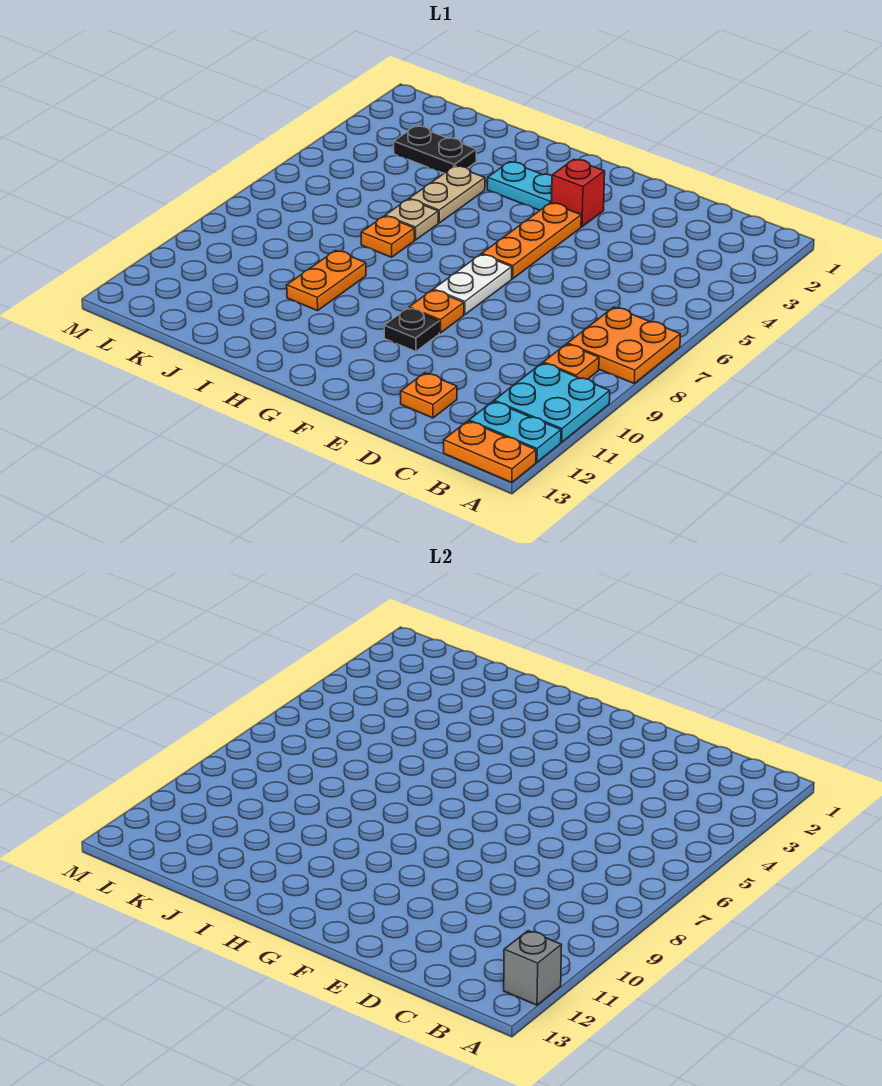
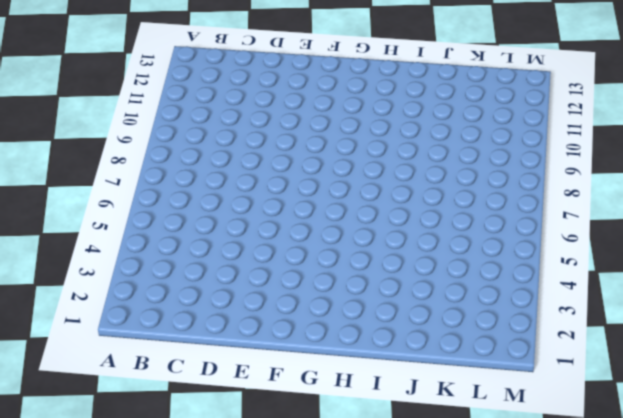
none -> orange plate A7:B8 level 1
none -> cyan plate A10:B11 level 1
none -> cyan plate A12:B12 level 1

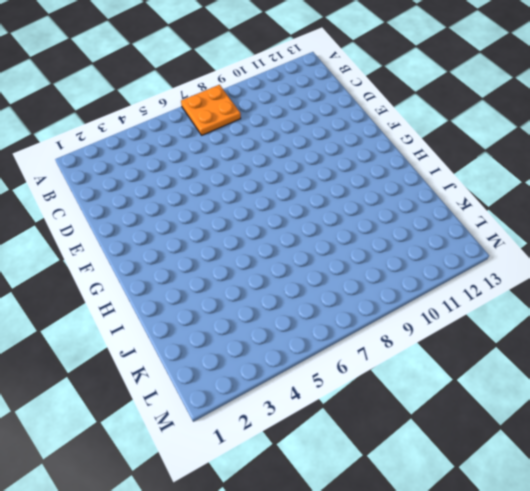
none -> cyan plate A10:B11 level 1
none -> cyan plate A12:B12 level 1
none -> orange plate A13:B13 level 1

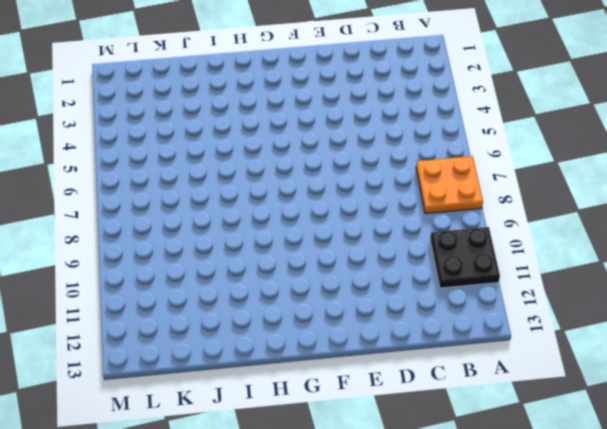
black plate A10:B11 level 1 -> cyan plate A10:B11 level 1
none -> cyan plate A12:B12 level 1
none -> orange plate A13:B13 level 1
none -> orange plate B9 level 1

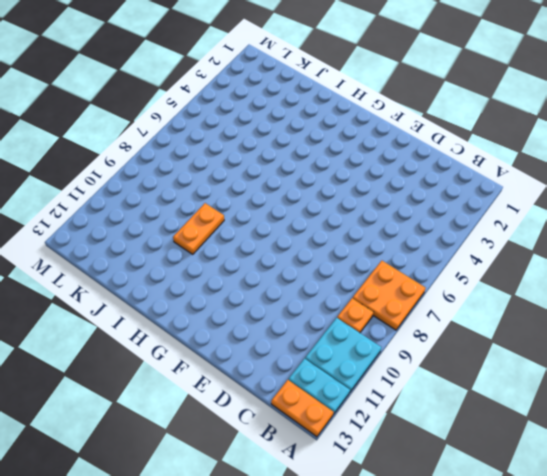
none -> orange plate D12 level 1
none -> red brick F3 level 1
none -> orange plate F4:F6 level 1

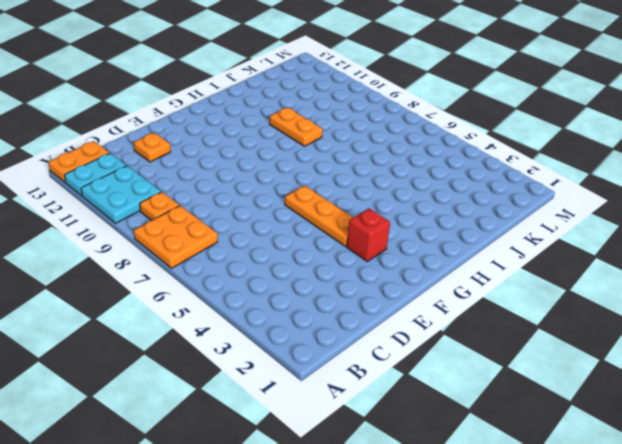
none -> white plate F7:F8 level 1
none -> orange plate F9 level 1
none -> black plate F10 level 1

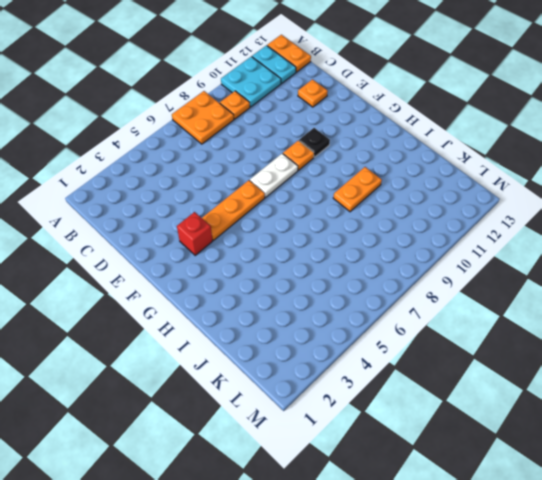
none -> cyan plate G3:H3 level 1
none -> tan plate I4:I5 level 1
none -> tan plate I6 level 1

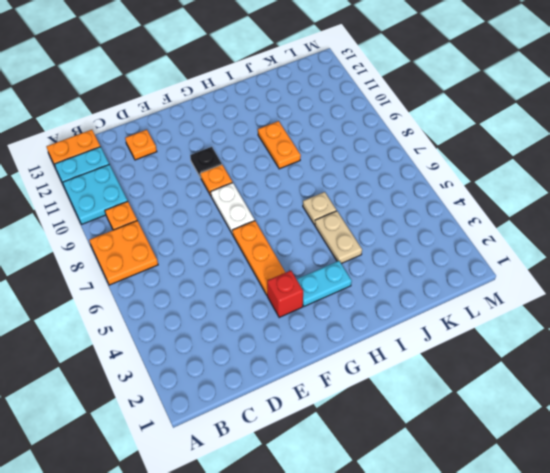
none -> orange plate I7 level 1
none -> black plate J3:K3 level 1
none -> grey brick A12 level 2

